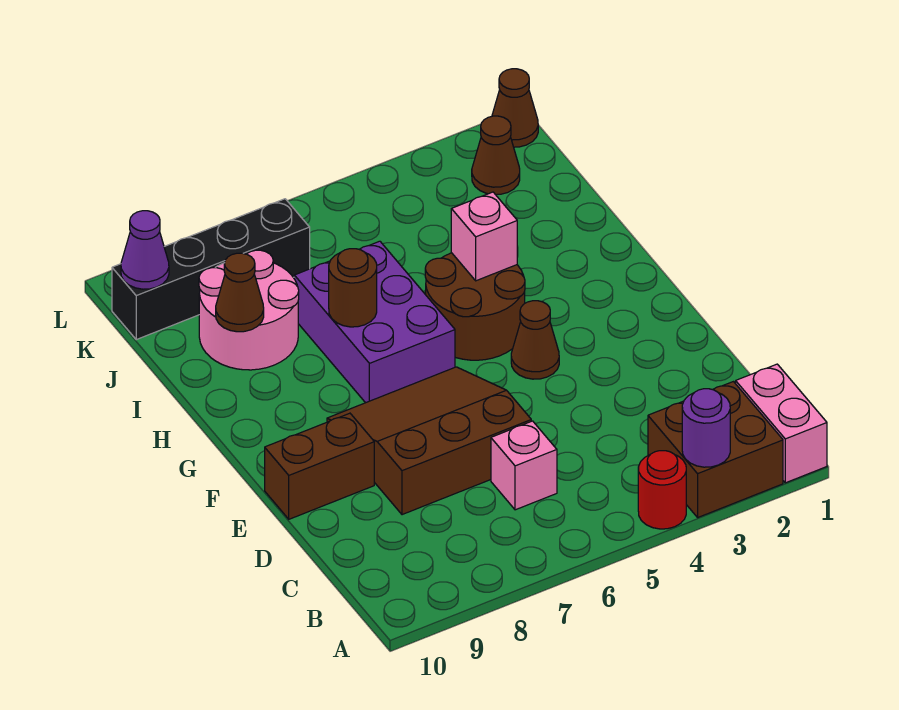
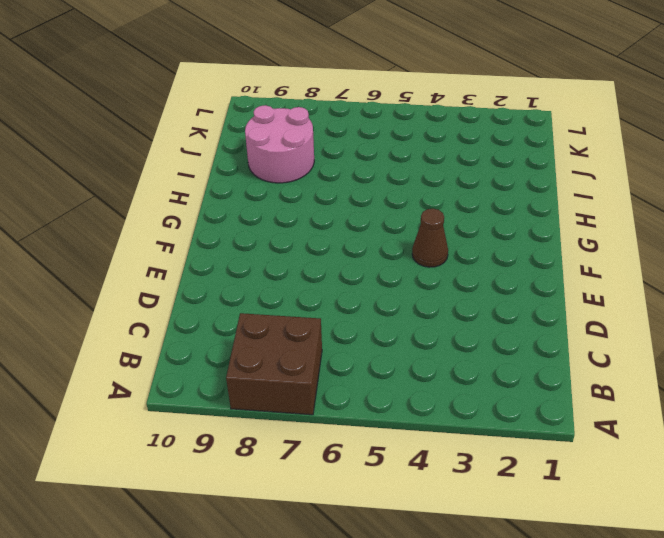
brown brick A7:B8 level 1 -> brown brick A2:B3 level 1
none -> pink brick A1:B1 level 1
none -> red round brick A4 level 1
none -> pink brick C6 level 1

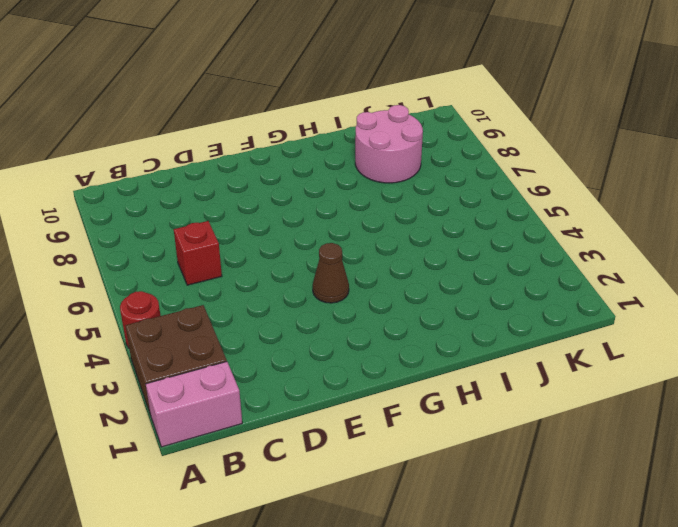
red brick C6 level 1 -> pink brick C6 level 1
none -> brown slope D6:F8 level 1 top D
none -> brown brick E9:E10 level 1
none -> brown round brick G4:H5 level 1

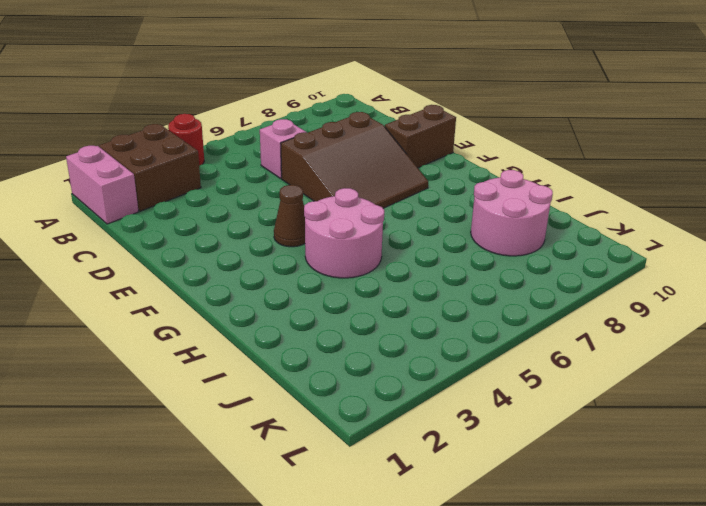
pink round brick G4:H5 level 1 -> brown round brick G4:H5 level 1
none -> purple brick G6:I7 level 1
none -> brown cone K2 level 1
none -> black brick K7:K10 level 1

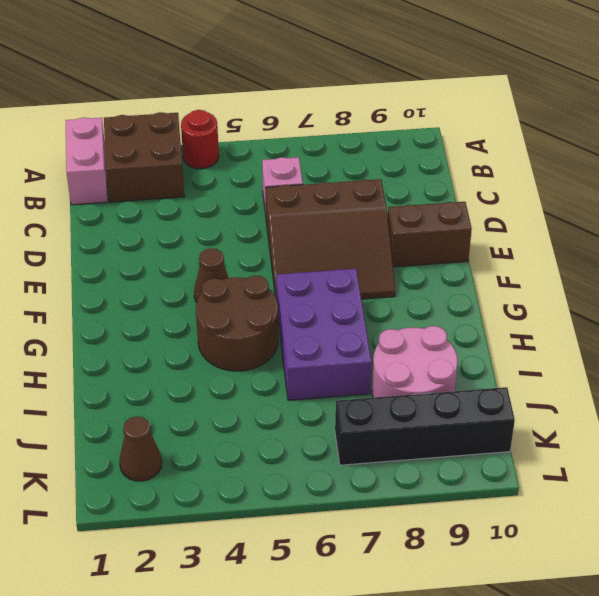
none -> brown cone L1 level 1
none -> purple round brick A3 level 2
none -> pink brick H4 level 2

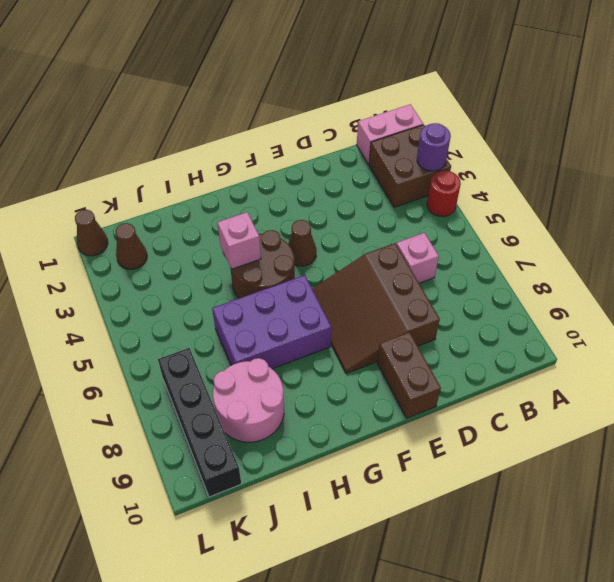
none -> brown round brick H7 level 2
none -> brown cone I9 level 2
none -> purple cone K10 level 2

